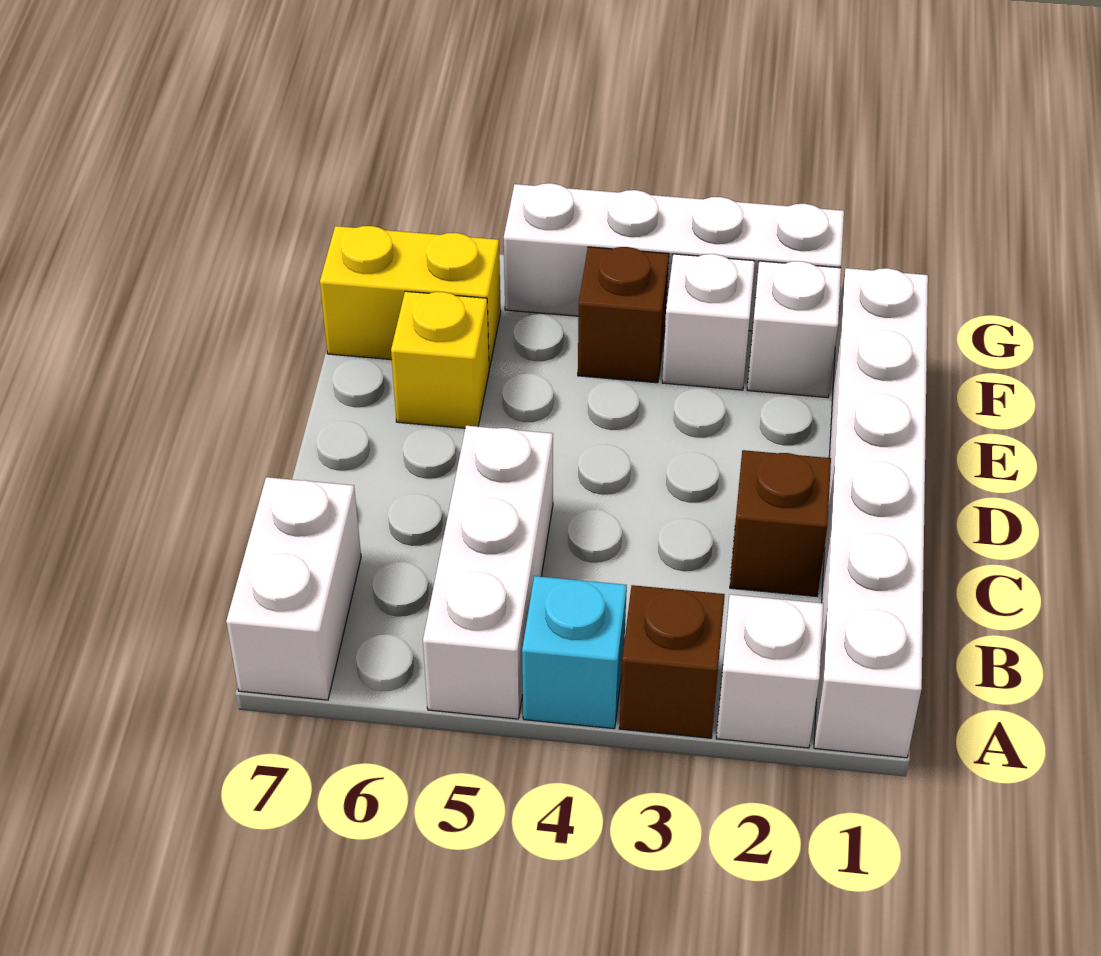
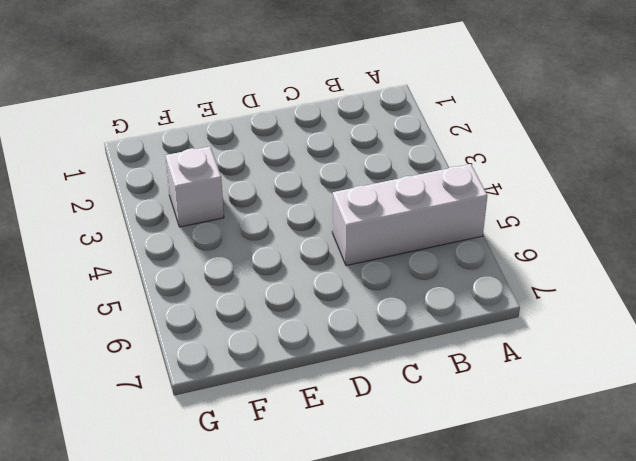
none -> white brick A1:F1 level 1
none -> white brick A2 level 1
none -> brown brick A3 level 1

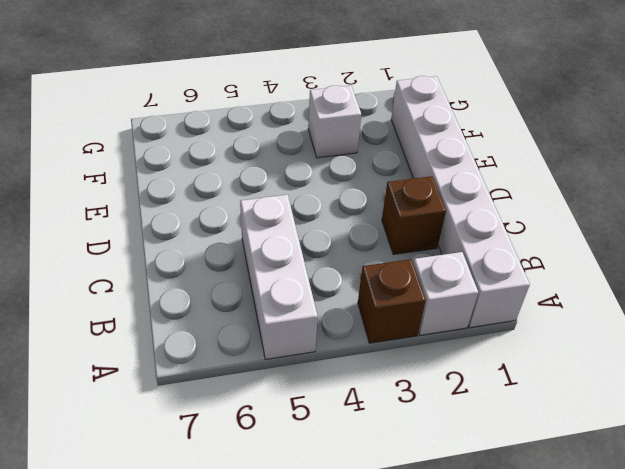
none -> cyan brick A4 level 1
none -> white brick A7:B7 level 1
none -> yellow brick E6 level 1

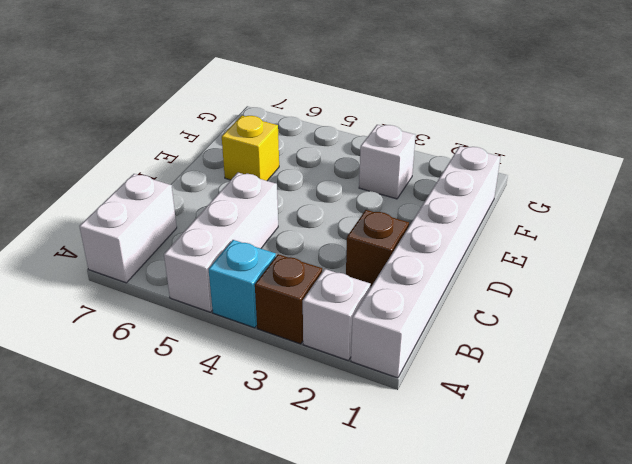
none -> white brick F2 level 1
none -> brown brick F4 level 1
none -> yellow brick F6:F7 level 1

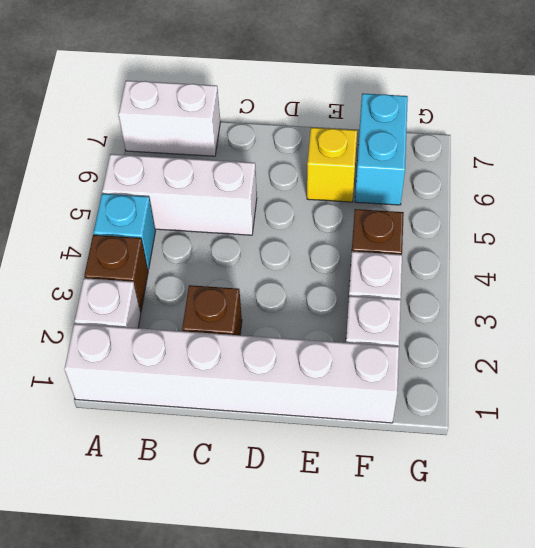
cyan brick F6:F7 level 1 -> yellow brick F6:F7 level 1
none -> white brick G2:G5 level 1

